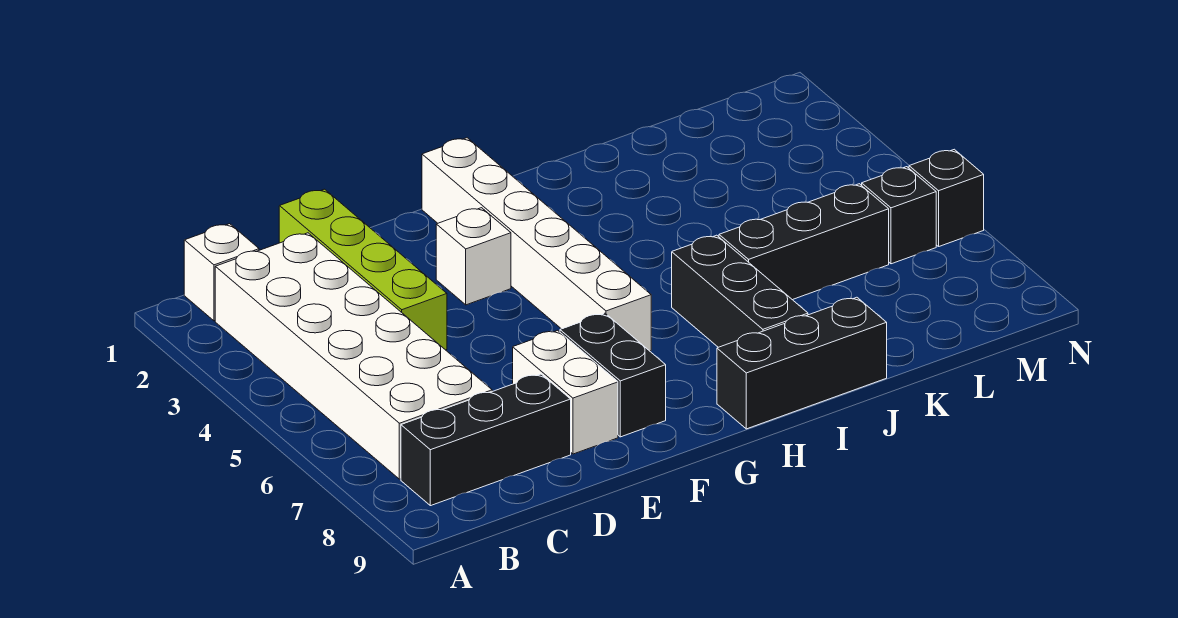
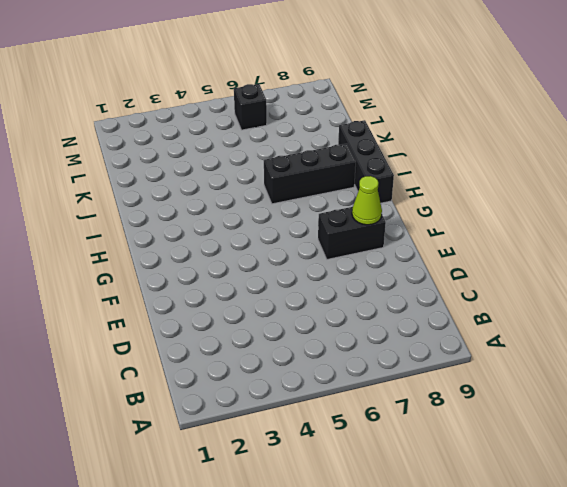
lime cone F8 level 2 -> none
none -> white brick B1 level 1
none -> white brick B2:C7 level 1
none -> black brick B8:D8 level 1

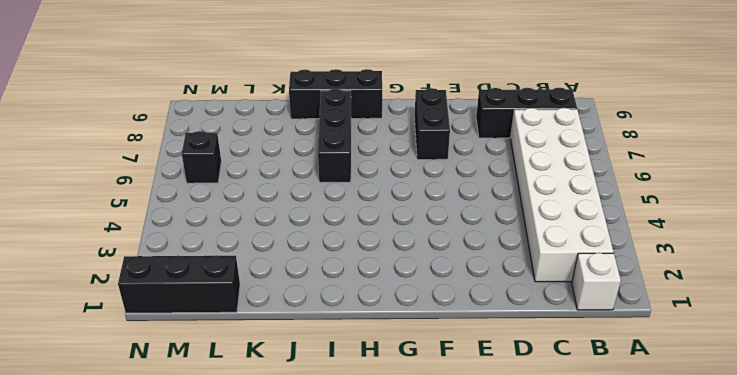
black brick L1:N1 level 1 -> black brick J6:L6 level 1
none -> lime brick D1:D4 level 1
none -> white brick E7:E8 level 1
none -> white brick F3 level 1

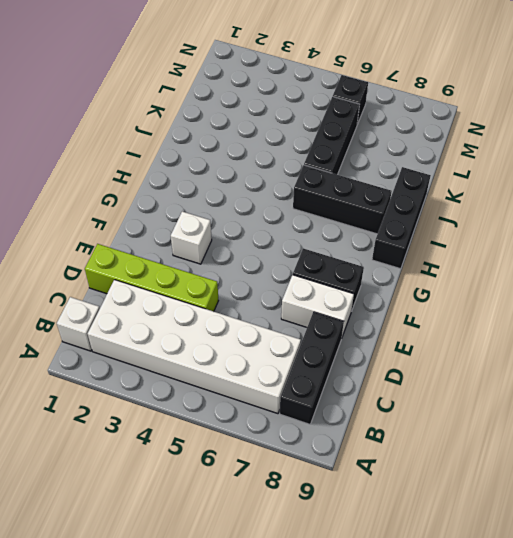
none -> white brick G1:G6 level 1
none -> black brick N6 level 1

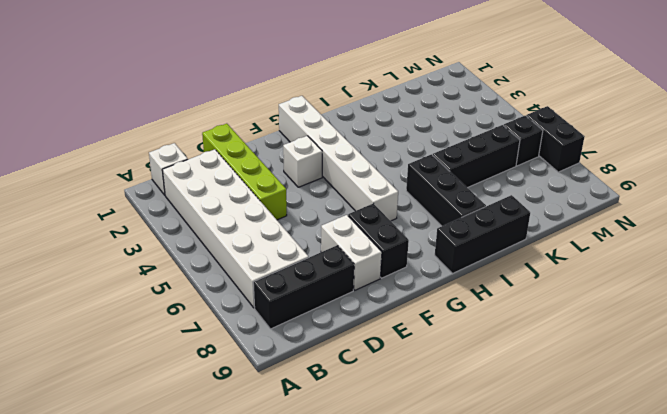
black brick N6:N7 level 1 -> black brick N6 level 1

